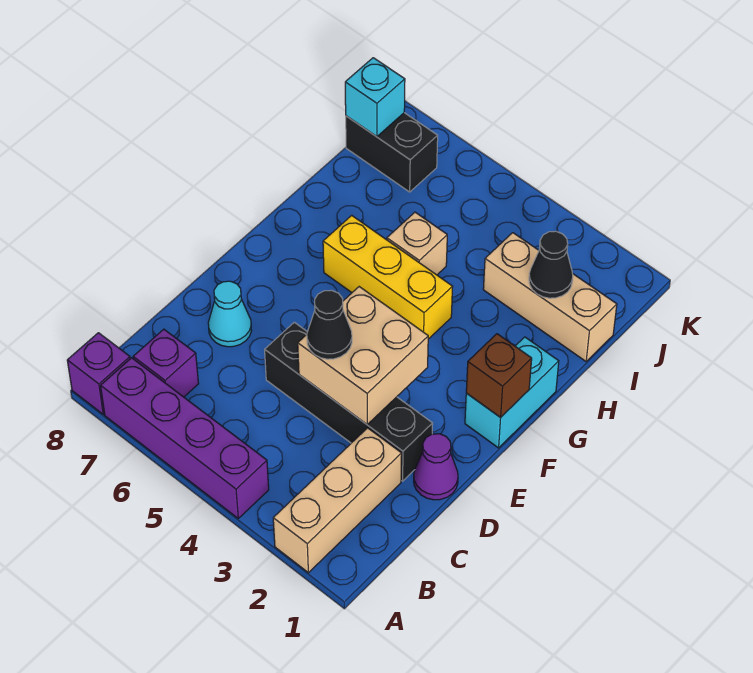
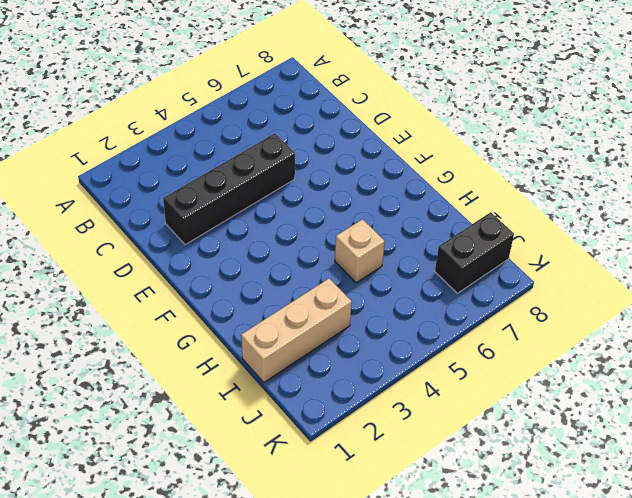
none -> tan brick A2:C2 level 1
none -> purple brick A4:A7 level 1
none -> purple brick A8 level 1

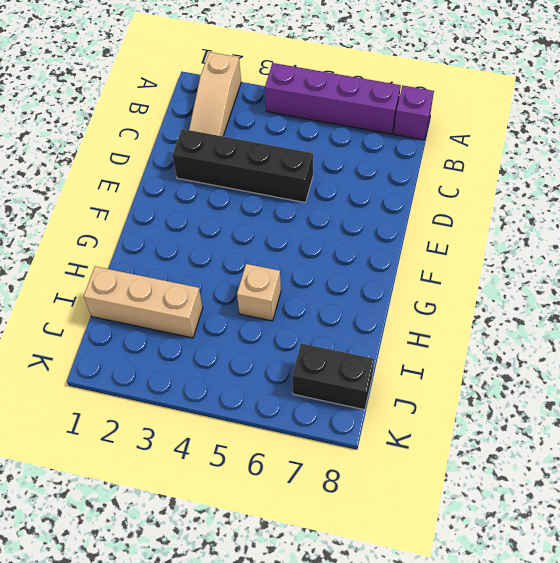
tan slope A2:C2 level 1 top A -> tan brick A2:C2 level 1
none -> purple brick B7 level 1
none -> purple cone D1 level 1
none -> cyan cone D7 level 1

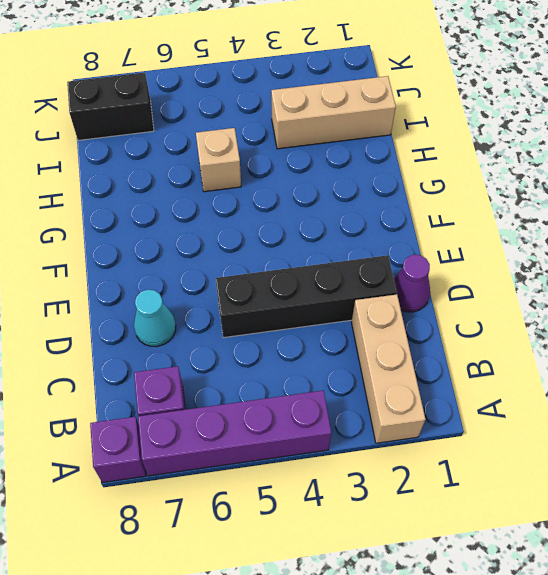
none -> cyan brick F1:G1 level 1
none -> yellow brick G4:G6 level 1
none -> tan brick D3:E4 level 2

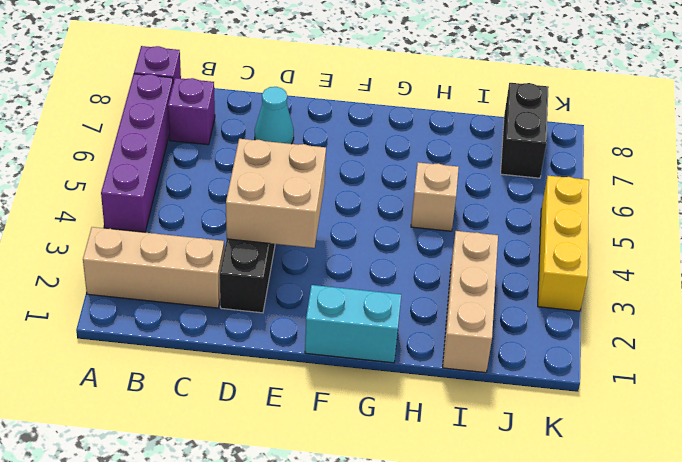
yellow brick K3:K5 level 1 -> yellow brick G4:G6 level 1
none -> purple cone D1 level 1
none -> brown brick F1 level 2
none -> black cone I2 level 2

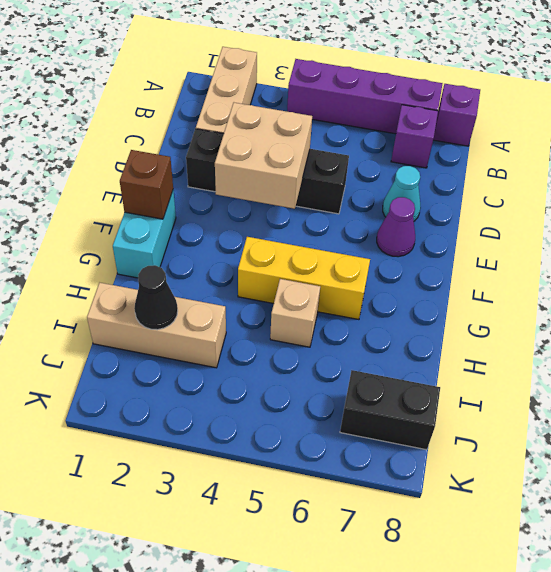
purple cone E7 level 1 -> purple cone D1 level 1
none -> cyan brick J8 level 2
none -> black cone D4 level 3

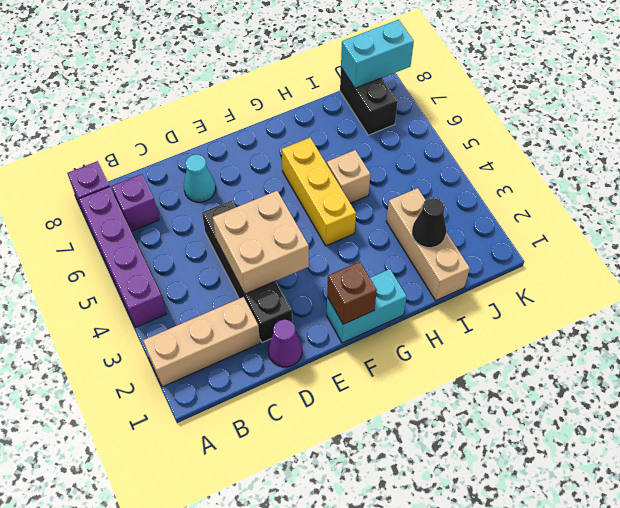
cyan brick J8:K8 level 2 -> cyan brick J8 level 2
none -> black cone D4 level 3

